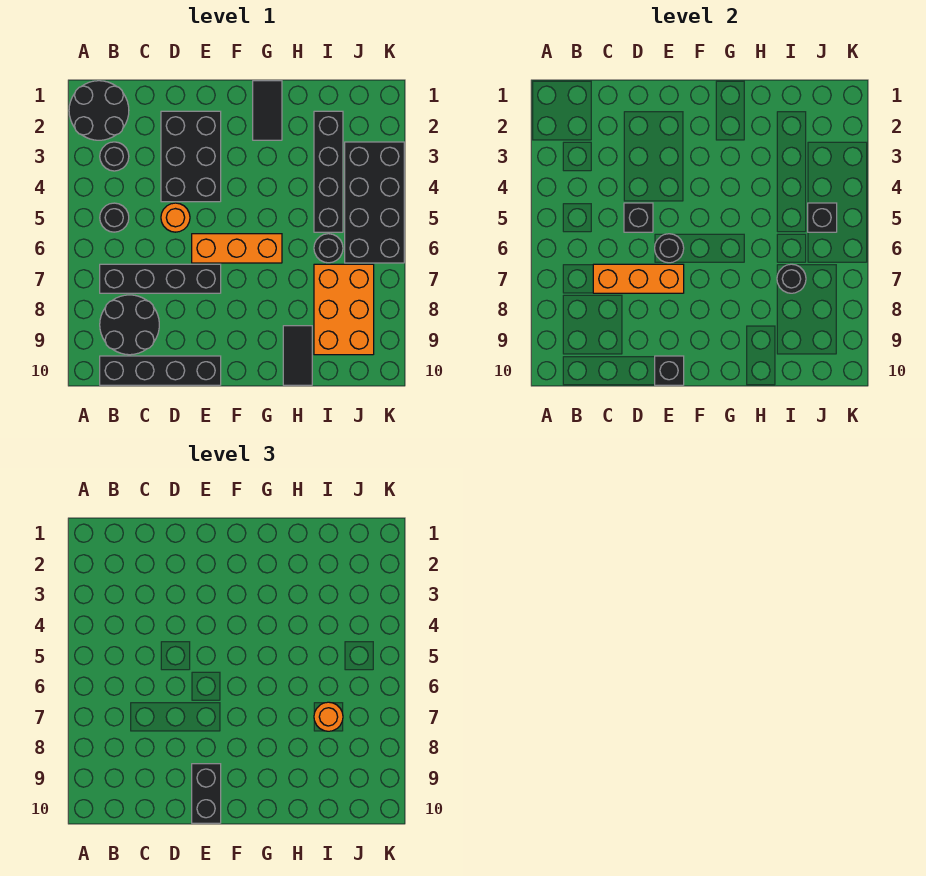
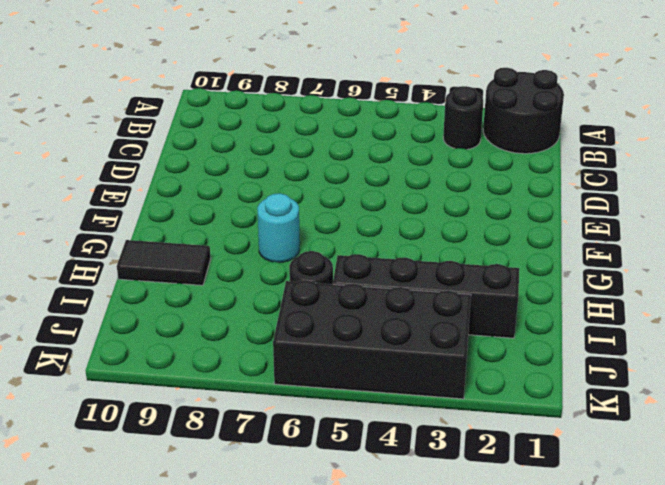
cyan round brick G7 level 1 -> none
none -> black round brick B5 level 1
none -> black brick B7:E7 level 1
none -> black round brick B8:C9 level 1

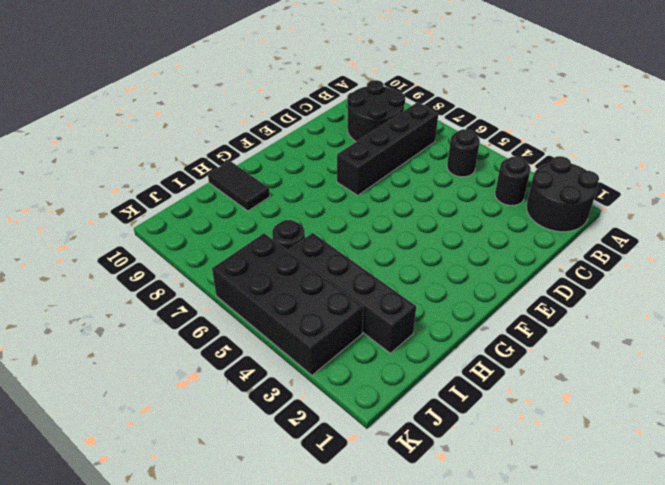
none -> black brick B10:E10 level 1
none -> black brick D2:E4 level 1
none -> orange round brick D5 level 1

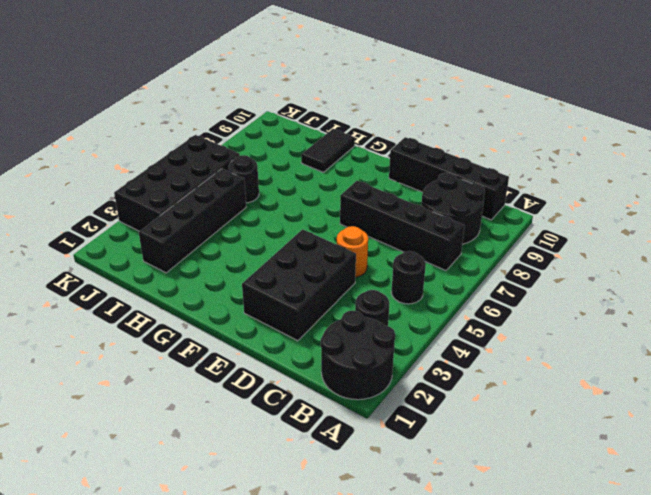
none -> orange brick E6:G6 level 1
none -> black tile G1:G2 level 1
none -> orange brick I7:J9 level 1

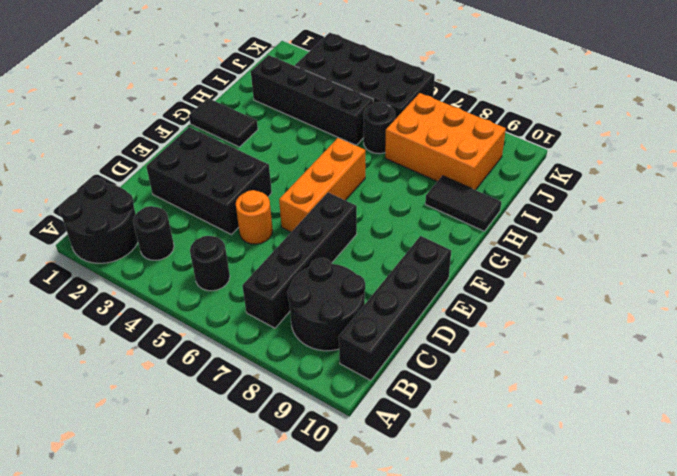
none -> orange brick C7:E7 level 2
none -> black brick D5 level 2
none -> black round brick E6 level 2

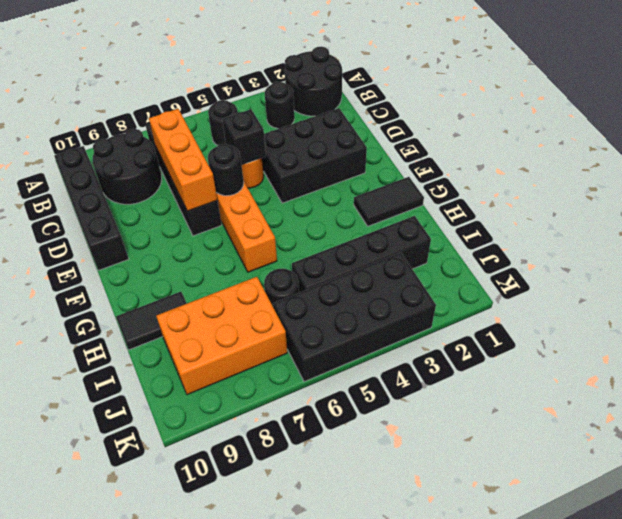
none -> black brick E10 level 2
none -> black round brick I7 level 2
none -> black brick J5 level 2

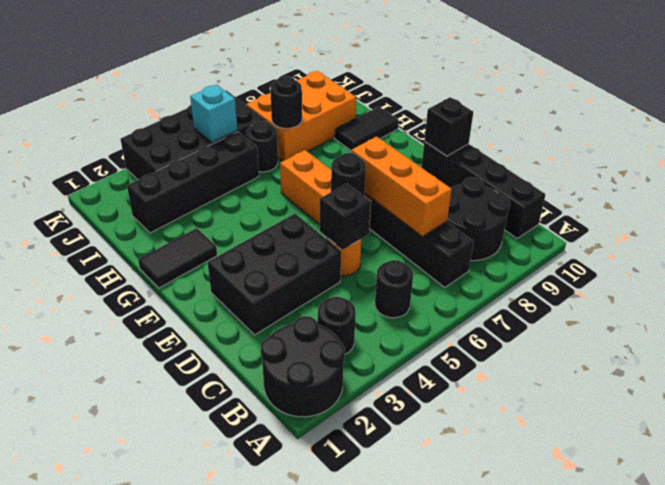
cyan brick J5 level 2 -> black brick J5 level 2
none -> black brick E9:E10 level 3
none -> orange round brick I7 level 3

